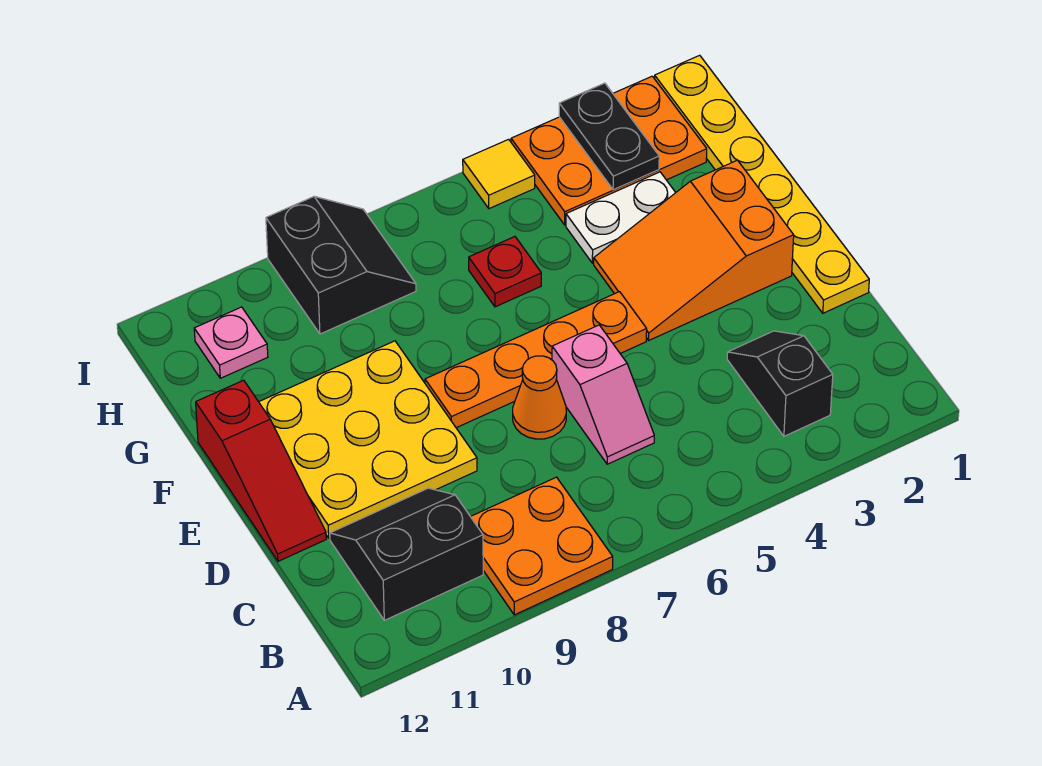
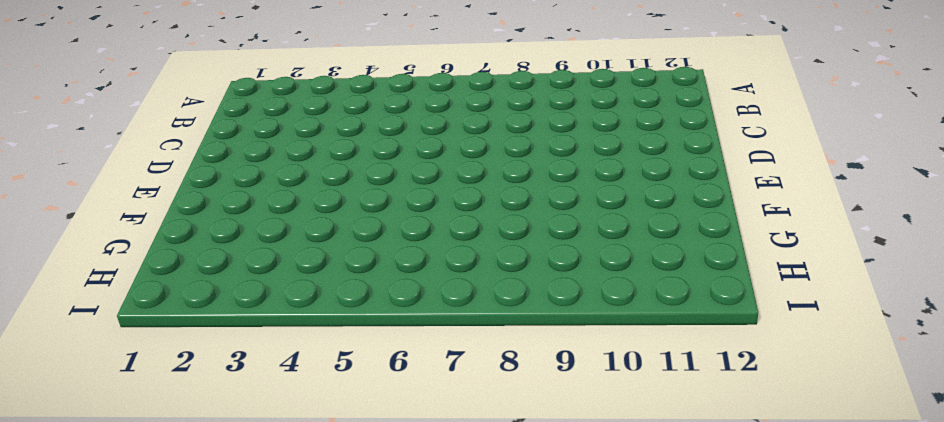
none -> orange plate A8:B9 level 1
none -> black slope B3:C3 level 1 top B
none -> black slope B10:C11 level 1 top B

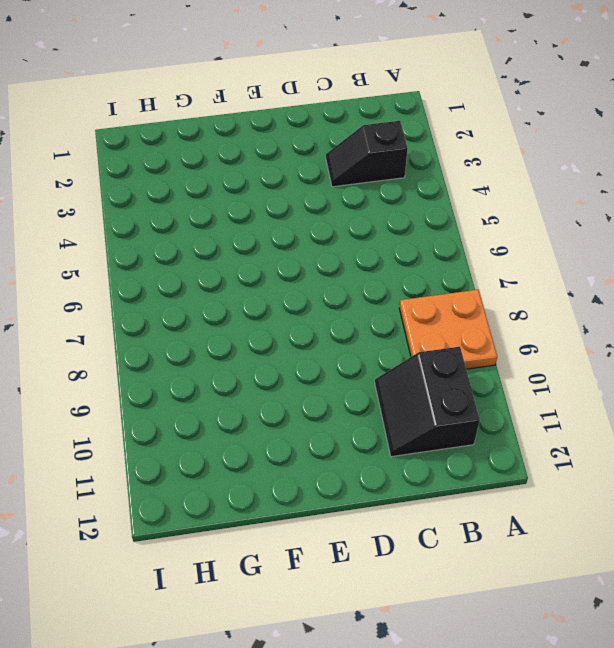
none -> pink slope C6:D6 level 1 top D
none -> yellow plate D1:I1 level 1
none -> orange cone D7 level 1

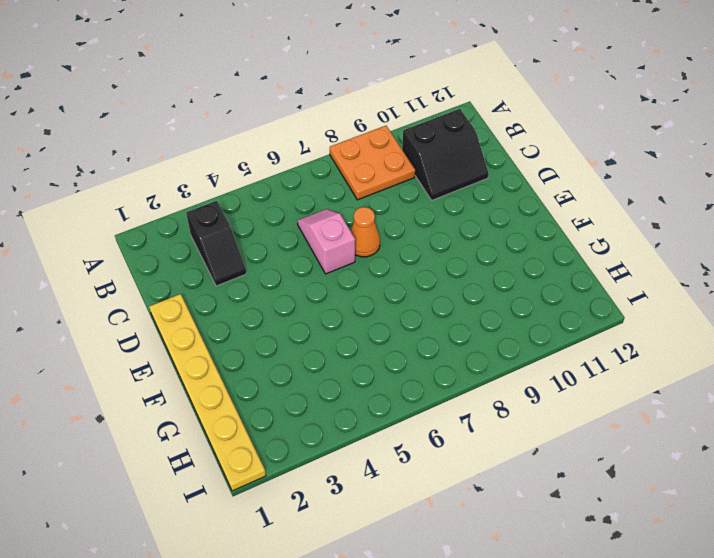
none -> yellow plate D9:F11 level 1
none -> red slope D12:F12 level 1 top F
none -> orange slope E2:F4 level 1 top 2

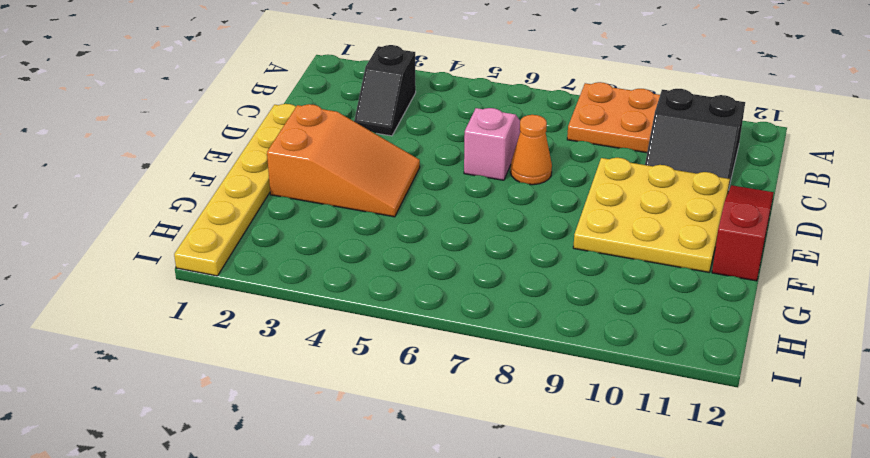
none -> orange plate E5:E8 level 1
none -> white plate G3:G4 level 1
none -> red plate G6 level 1

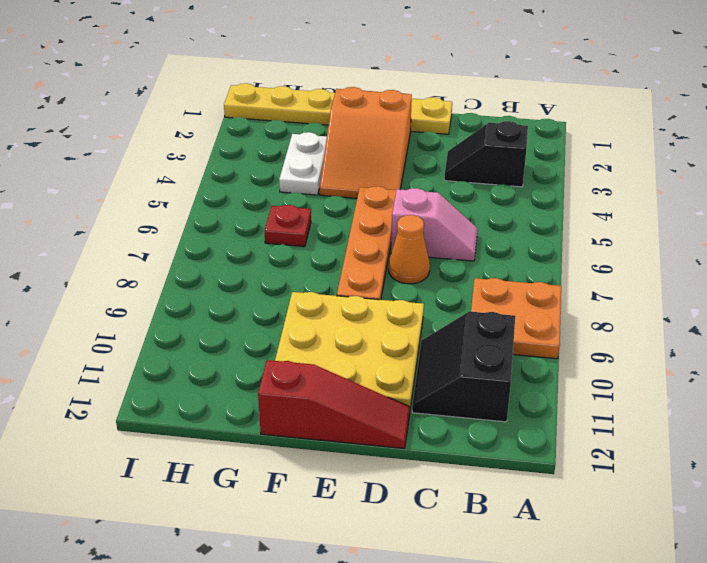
none -> orange plate H2:I4 level 1
none -> black slope H8:I9 level 1 top 9
none -> pink plate H11 level 1

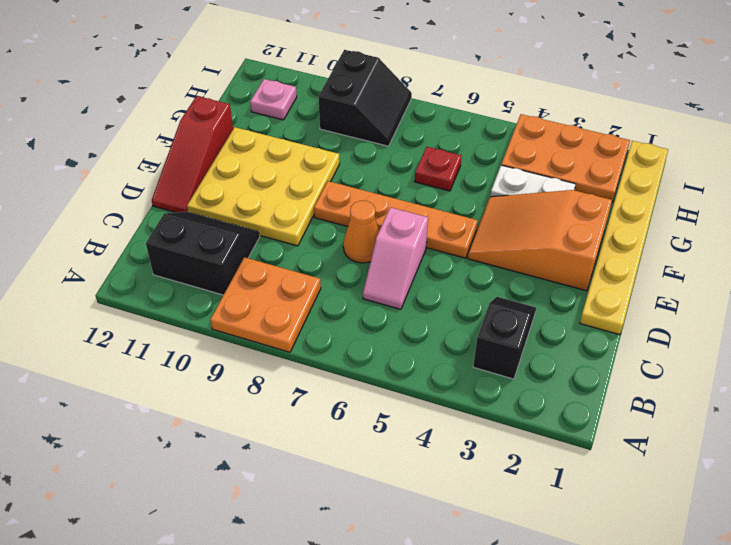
none -> yellow tile I5 level 1
none -> black plate H3:I3 level 2

